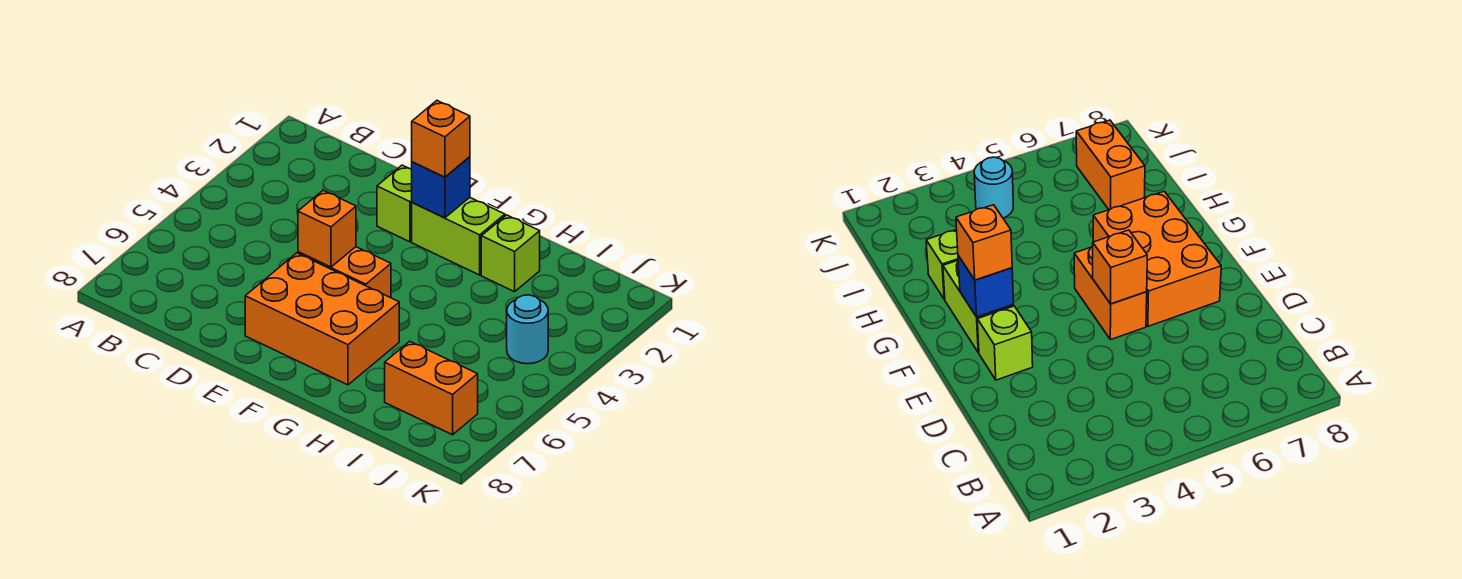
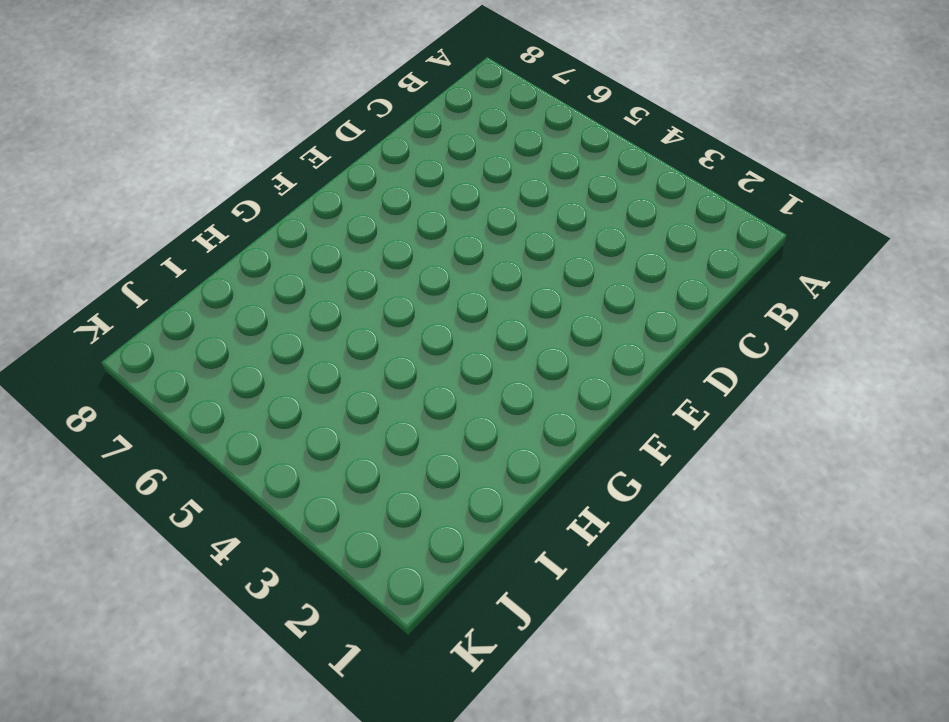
none -> lime brick E2 level 1
none -> orange brick E5:F5 level 1

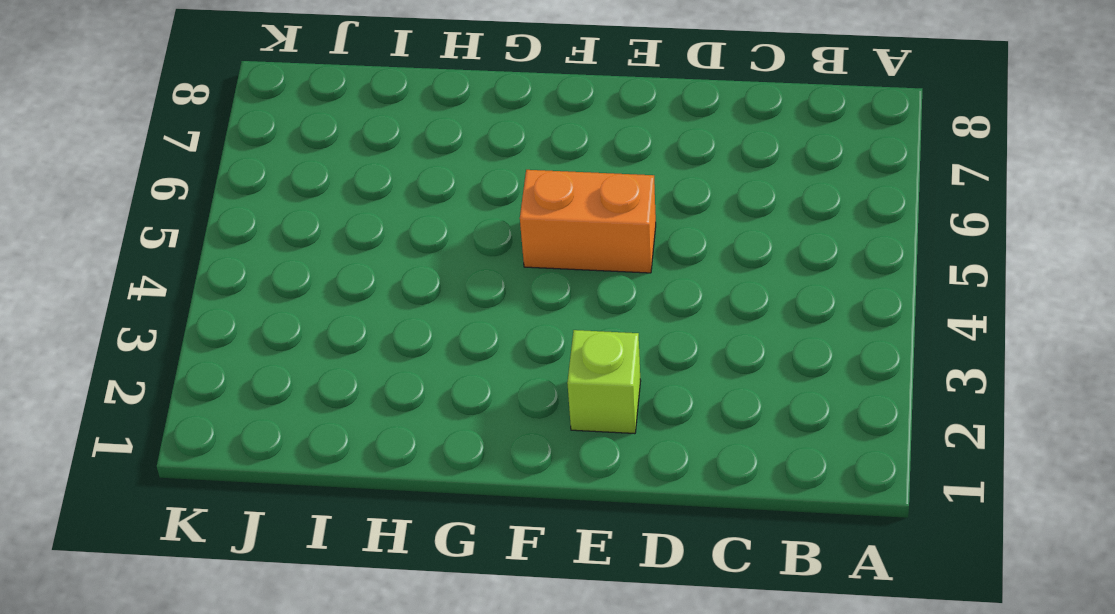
none -> orange brick E6:G7 level 1
none -> lime brick F2:G2 level 1

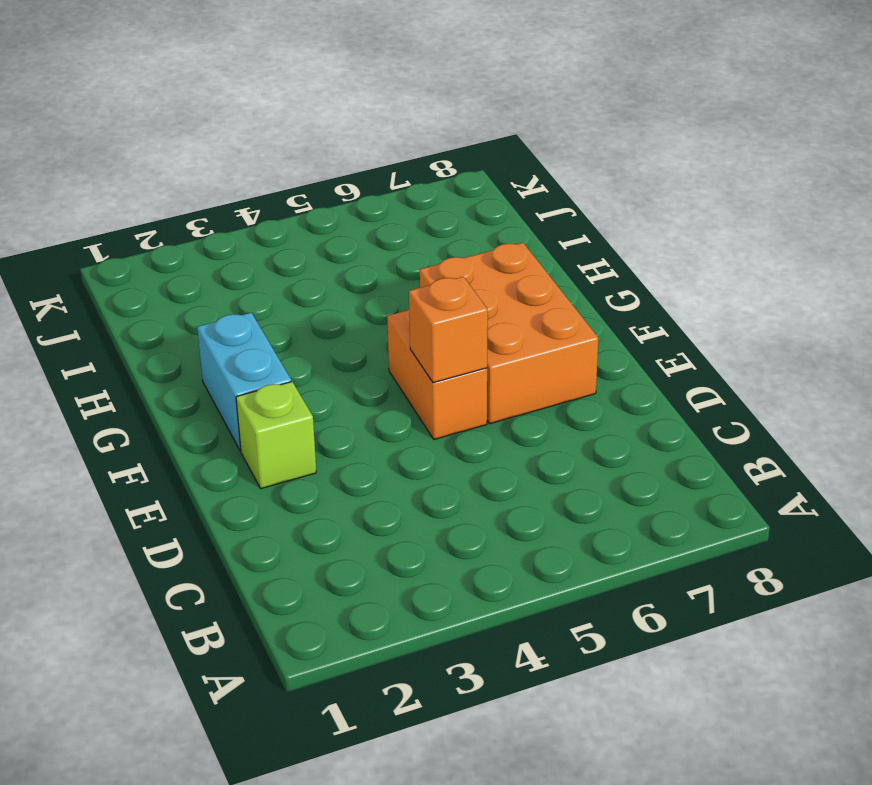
cyan brick F2:G2 level 1 -> lime brick F2:G2 level 1
none -> lime brick H2 level 1
none -> orange brick I7:J7 level 1

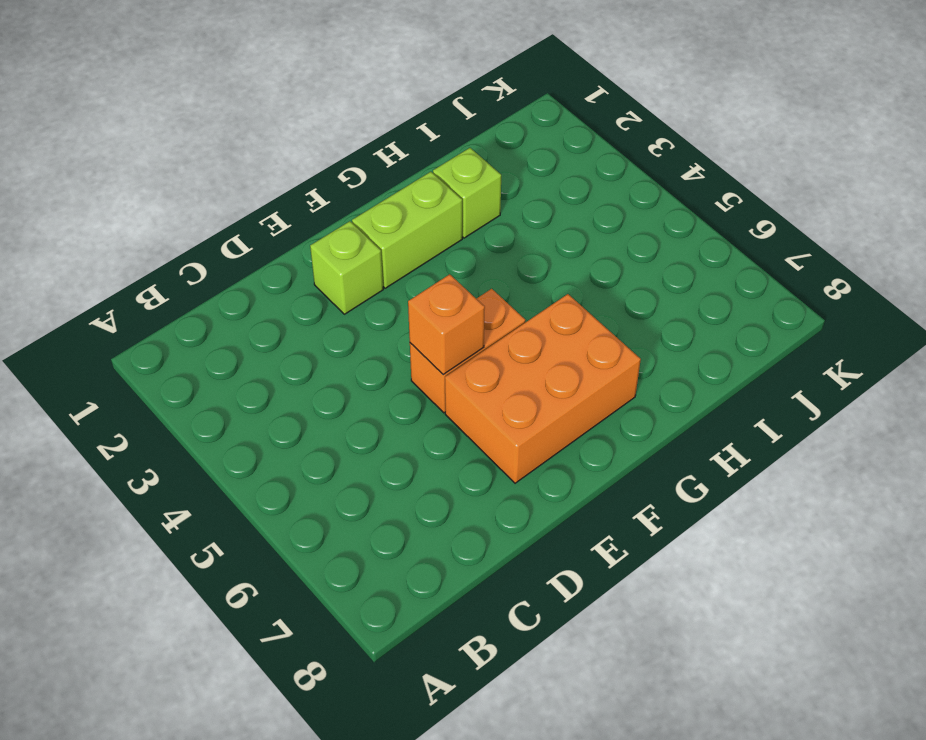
none -> orange brick I7:J7 level 1
none -> cyan round brick J4 level 1

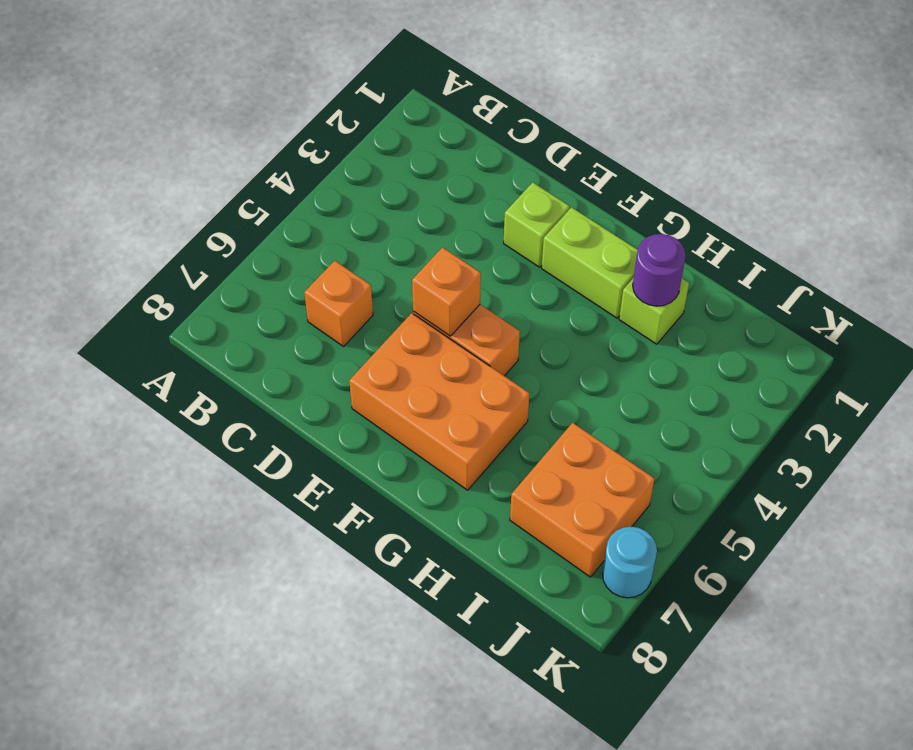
orange brick C6 level 1 -> orange brick F2 level 3
purple round brick H2 level 2 -> none
orange brick I6:J7 level 1 -> orange brick I7:J7 level 1
cyan round brick K7 level 1 -> cyan round brick J4 level 1
none -> blue brick F2 level 2

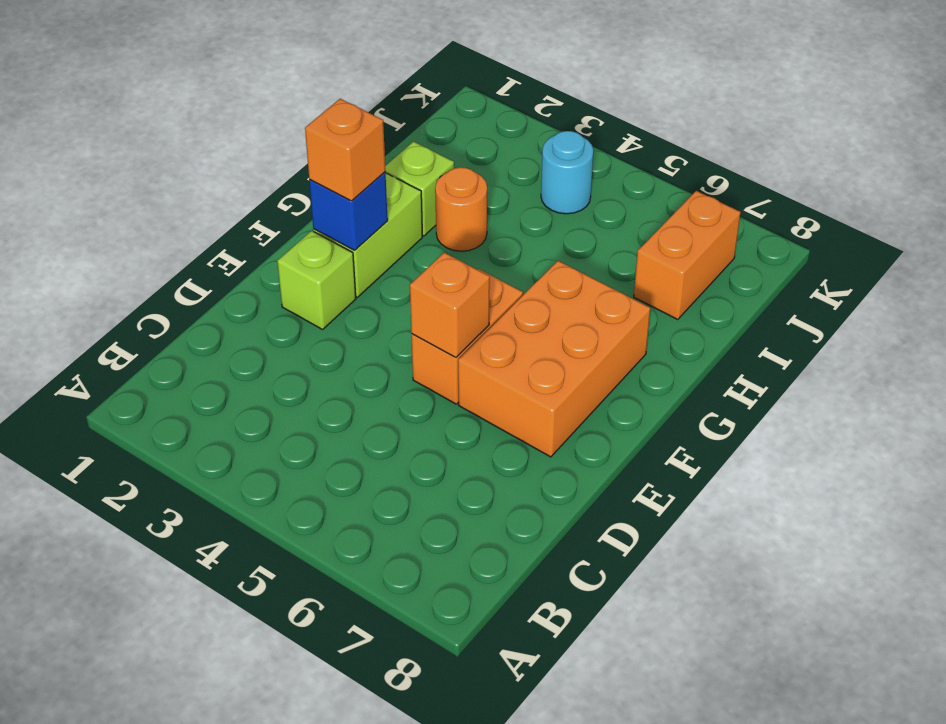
orange round brick H3 level 1 -> none

